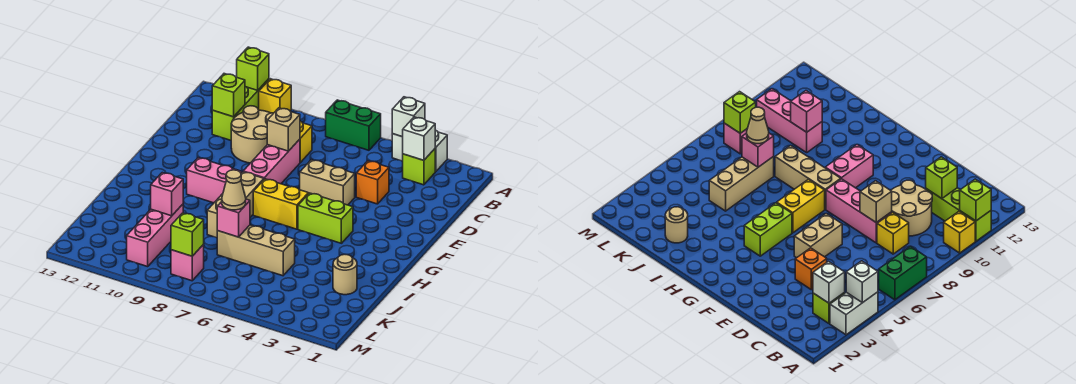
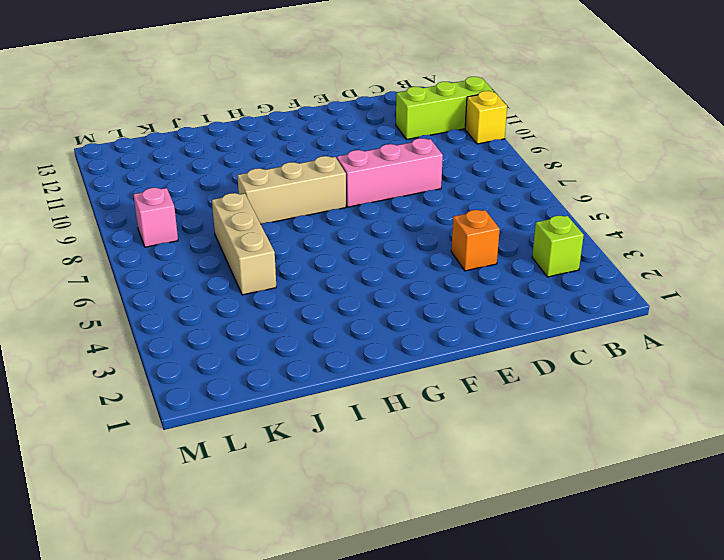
none -> white brick A3:A4 level 1
none -> green brick A6:A7 level 1
none -> yellow brick C8 level 1

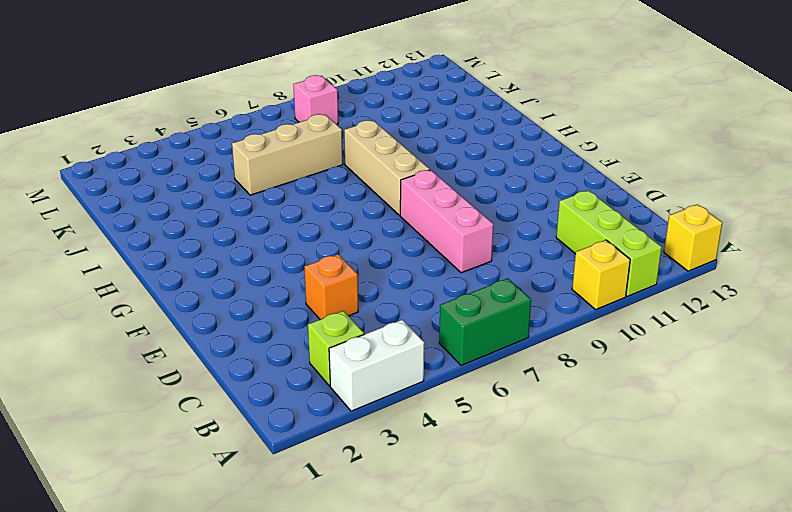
yellow brick A13 level 1 -> yellow brick C8 level 1
none -> tan round brick C9:D10 level 1
none -> tan brick E5:E6 level 1
none -> lime brick G4:G5 level 1

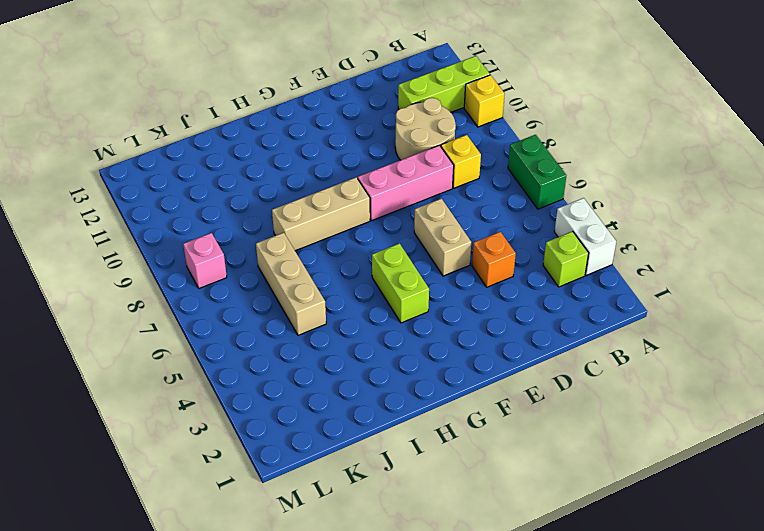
none -> yellow brick G6:G7 level 1
none -> pink brick G9:G10 level 1
none -> tan round brick J2 level 1

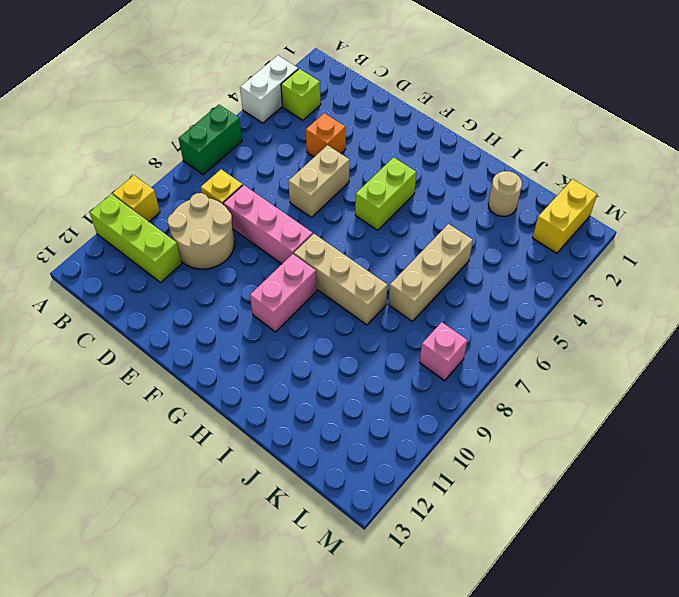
yellow brick L1:L2 level 1 -> yellow brick G6:G7 level 1
none -> pink brick J10:L10 level 1
none -> white brick A4 level 2
none -> lime brick A11 level 2

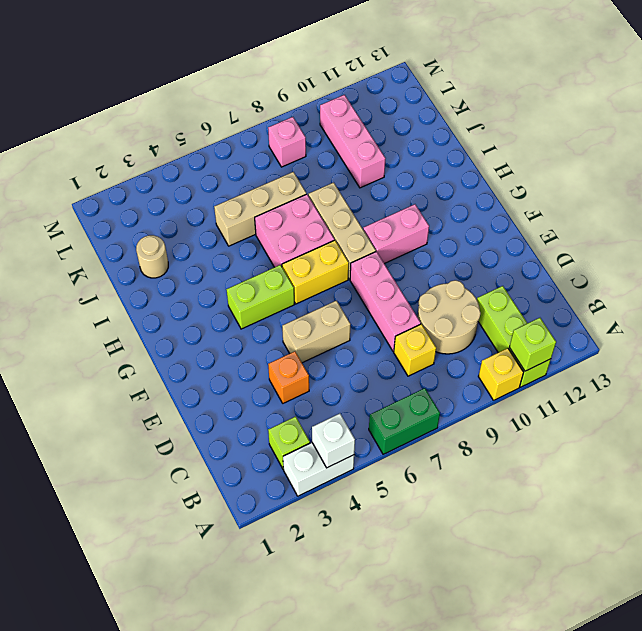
pink brick H6:I7 level 1 -> none
none -> white brick B3 level 2
none -> lime brick C11 level 2
none -> tan brick D8 level 2

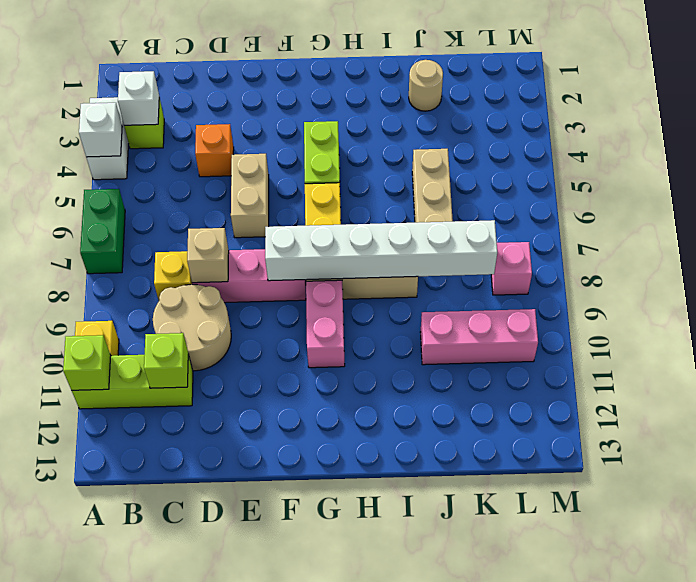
white brick F8:K8 level 2 -> none
none -> pink brick J7 level 2
none -> pink brick J10 level 2
none -> lime brick L8 level 2

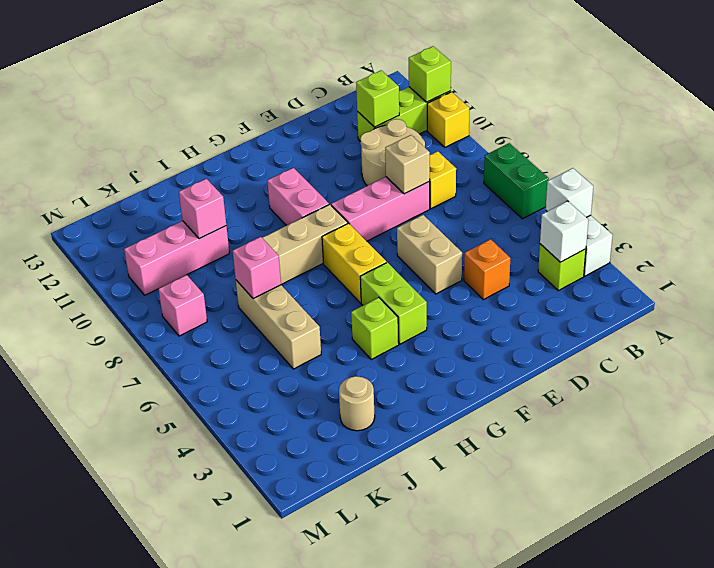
lime brick H4 level 1 -> lime brick L8 level 2
none -> tan cone J7 level 3

